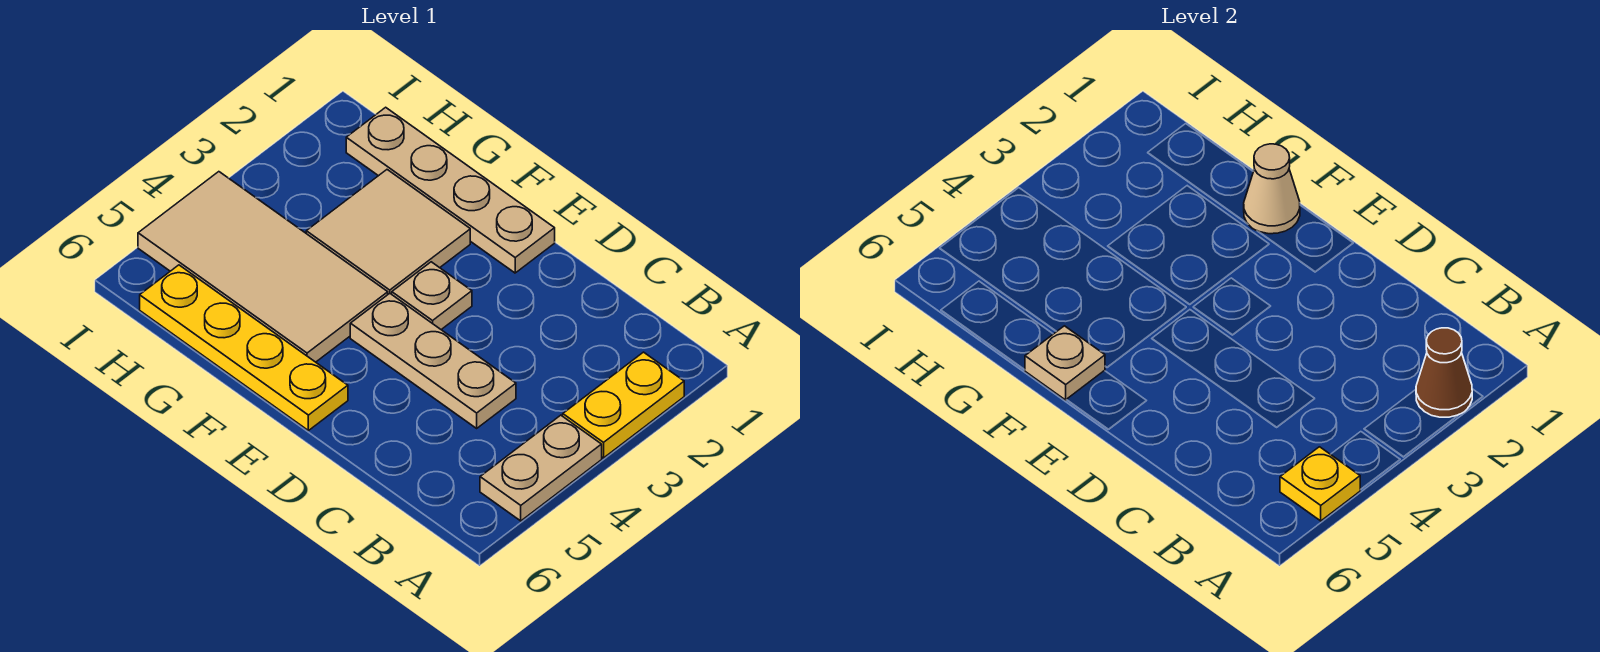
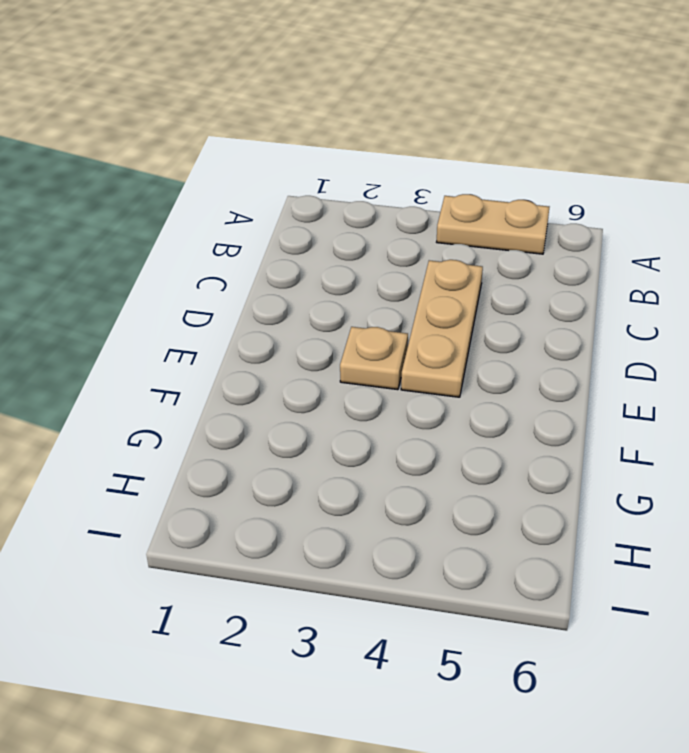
none -> yellow plate A2:A3 level 1
none -> tan plate E1:H1 level 1
none -> yellow plate E6:H6 level 1

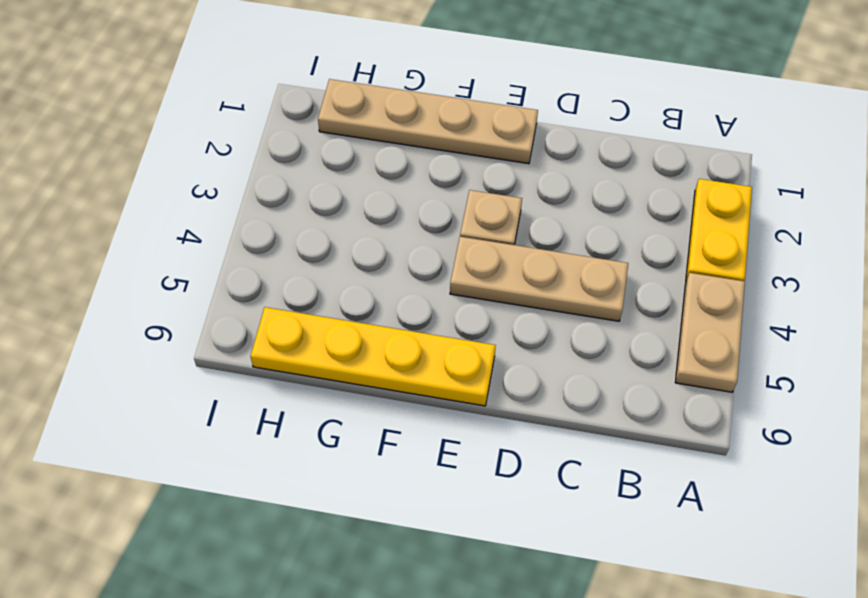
none -> tan tile F2:G3 level 1
none -> tan tile F4:I5 level 1
none -> brown cone A2 level 2

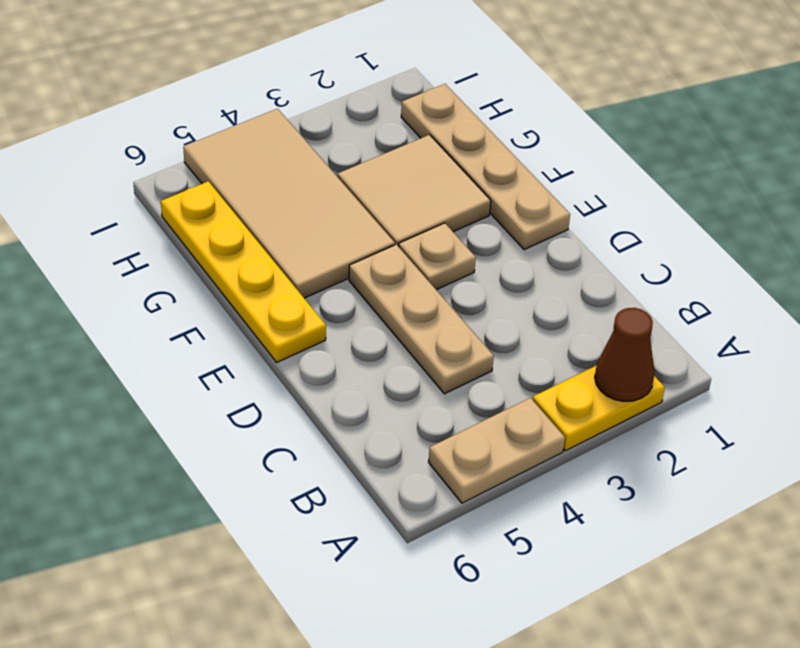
none -> yellow plate A5 level 2
none -> tan cone F1 level 2
none -> tan plate F6 level 2

